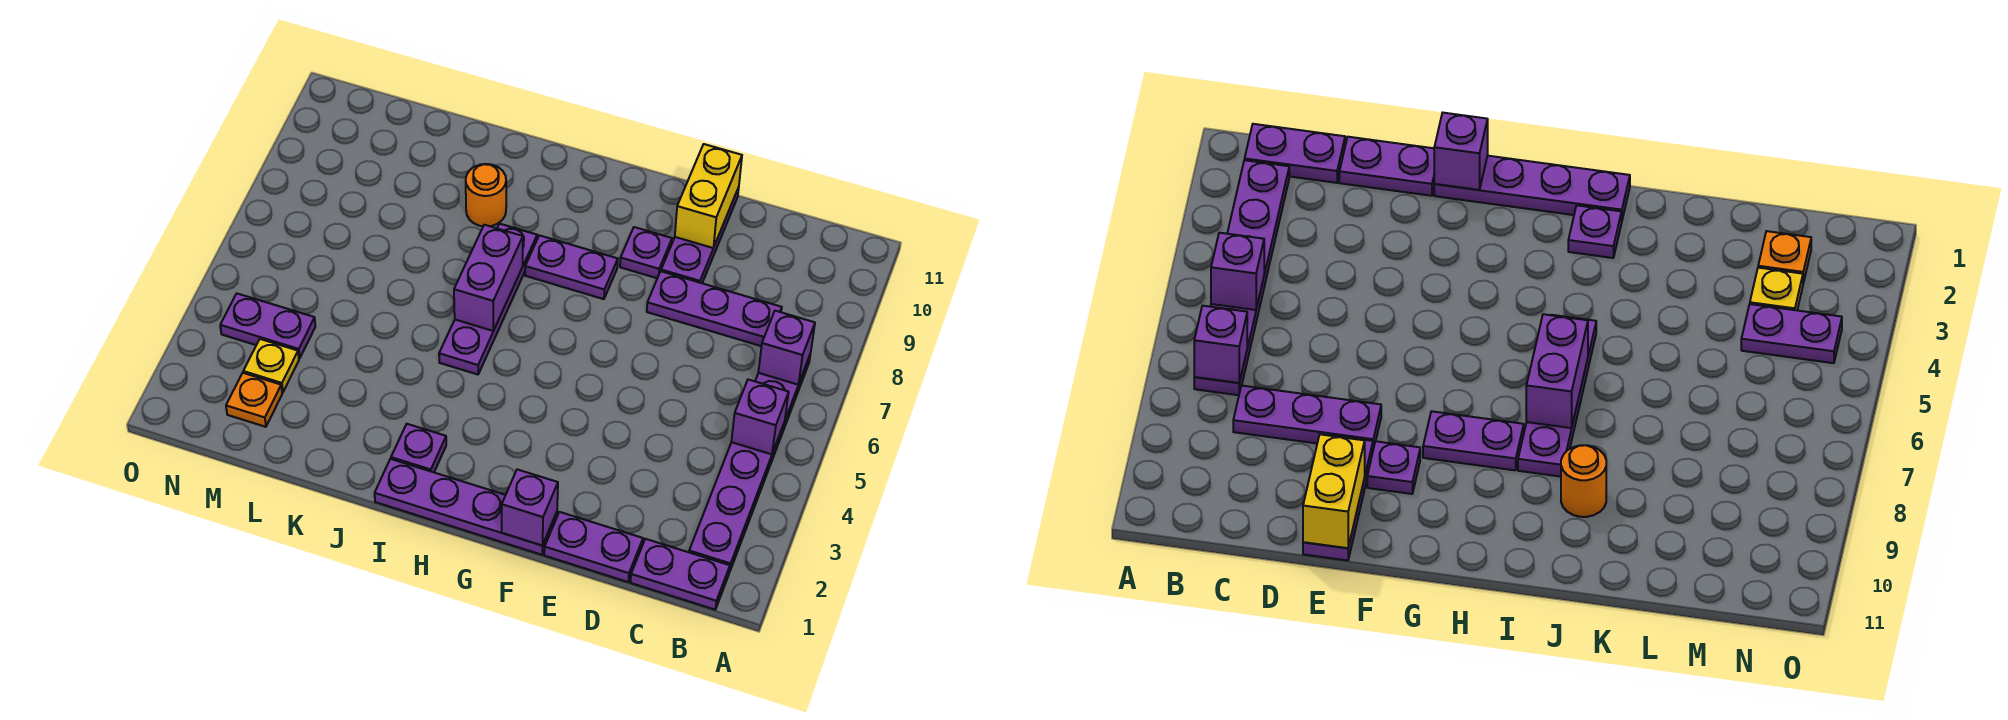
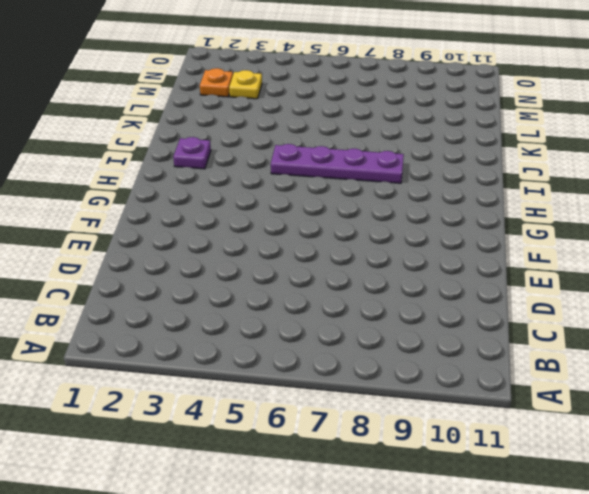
none -> purple plate B1:C1 level 1
none -> purple plate B2:B7 level 1
none -> purple plate C8:E8 level 1

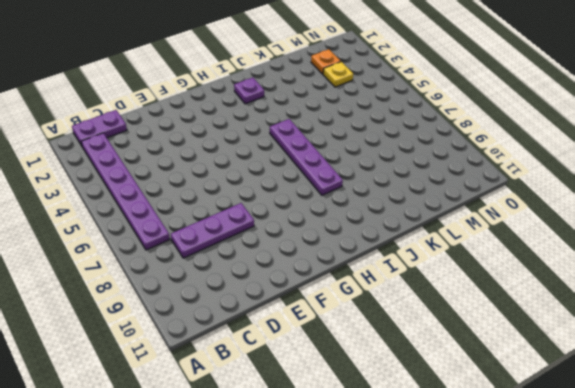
none -> purple plate D1:E1 level 1
none -> purple plate E9:E11 level 1
none -> purple plate F1:I1 level 1

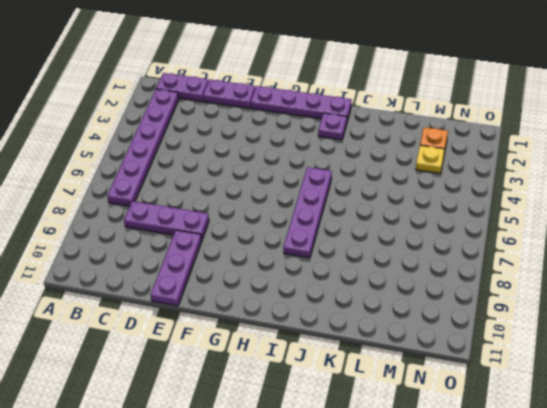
none -> purple plate F9 level 1
none -> purple plate G8:H8 level 1
none -> orange round brick J9 level 1

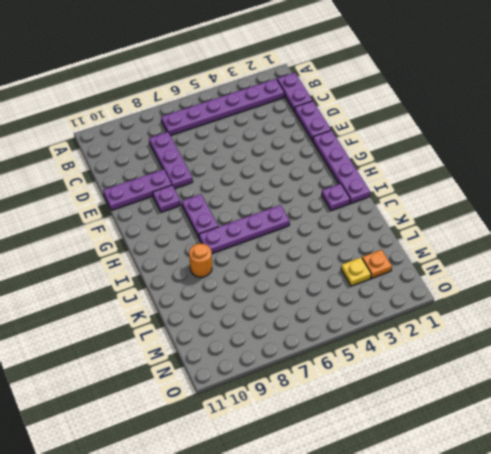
none -> purple plate M4:N4 level 1
none -> purple brick B5 level 2
none -> purple brick B7 level 2

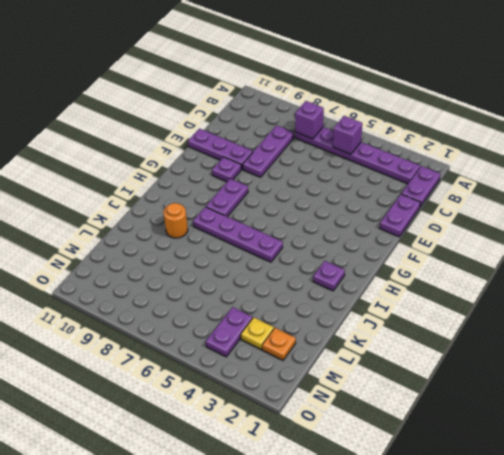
none -> purple plate F1:I1 level 1
none -> yellow brick E10:E11 level 2
none -> purple brick F1 level 2

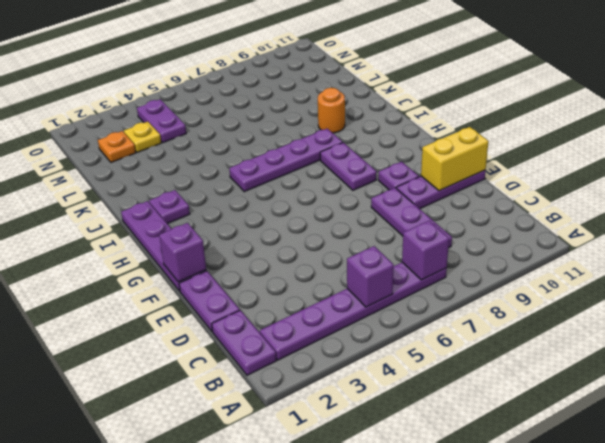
none -> purple brick I6:I7 level 2

